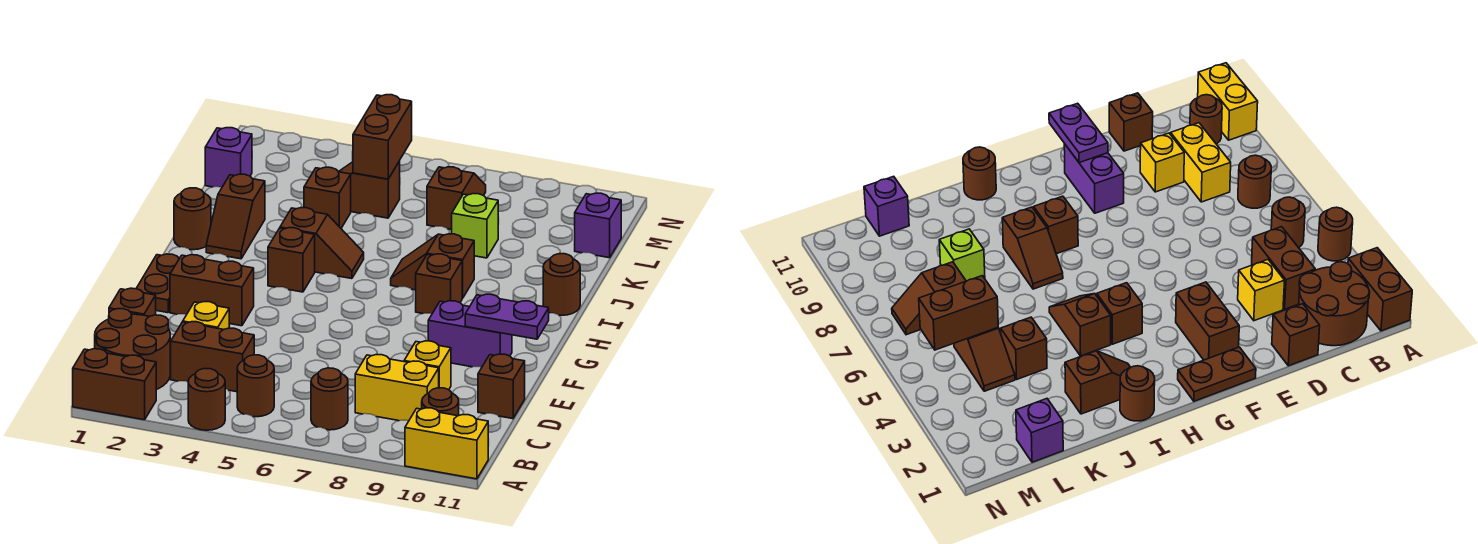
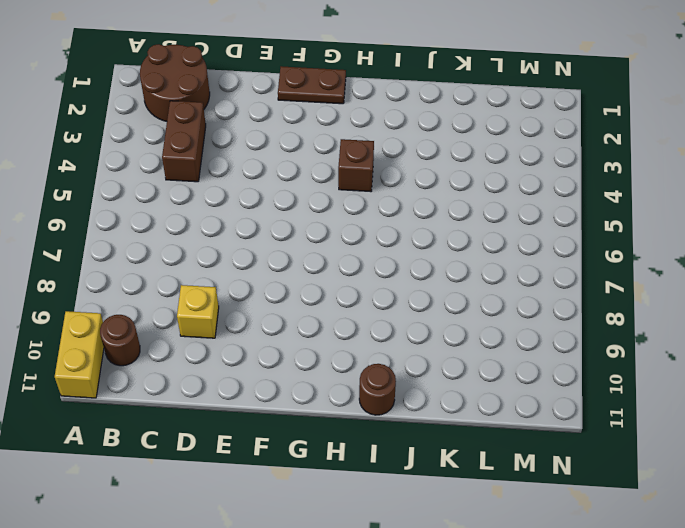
none -> brown brick A1:A2 level 1
none -> brown round brick A4 level 1
none -> brown round brick B5 level 1
none -> brown round brick B7 level 1

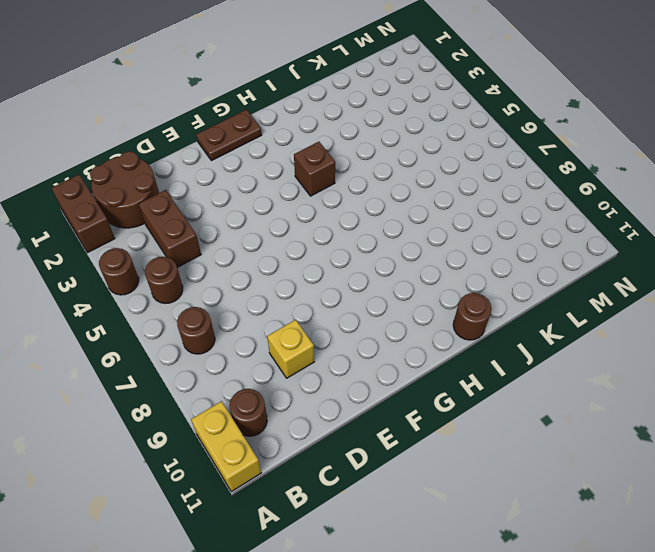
none -> yellow brick C8:C9 level 1
none -> brown brick D1 level 1
none -> yellow brick D3 level 1
none -> brown brick D11 level 1

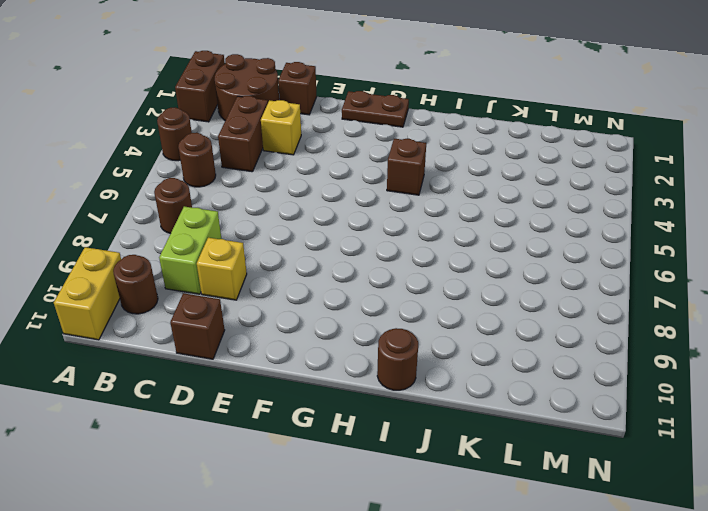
lime brick C8:C9 level 1 -> yellow brick C8:C9 level 1
none -> brown brick F2:F3 level 1
none -> purple brick F9:F10 level 1
none -> brown brick H8 level 1
none -> brown round brick I1 level 1

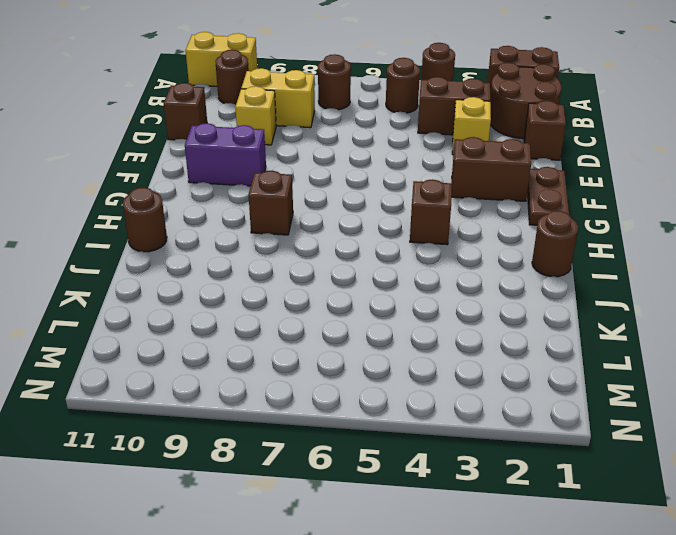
none -> brown slope I2:J2 level 1 top J
none -> brown slope I4:I5 level 1 top 4
none -> brown slope I7:I8 level 1 top 8
none -> brown brick K4 level 1

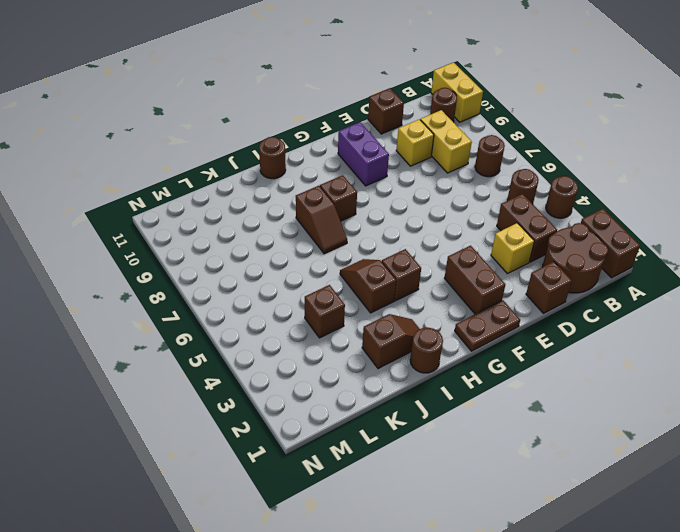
none -> lime brick K8 level 1
none -> purple brick L1 level 1
none -> brown slope L4:L5 level 1 top 5
none -> brown slope L7:M7 level 1 top L

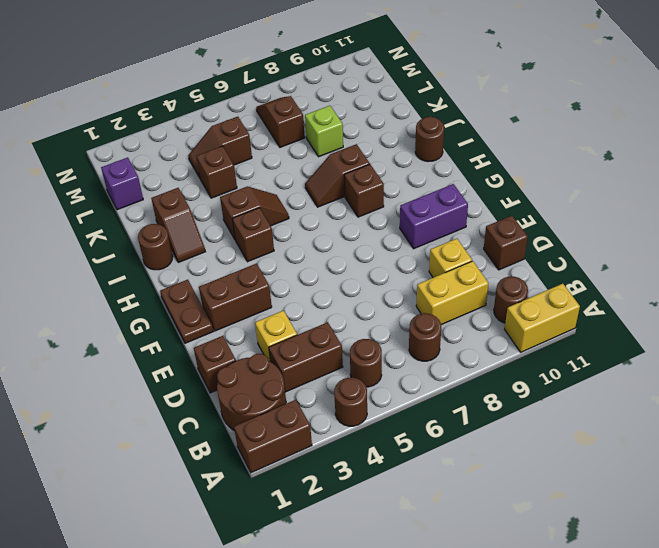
none -> purple brick L11 level 1
none -> purple plate F10:F11 level 2
none -> brown brick L5:M5 level 2

